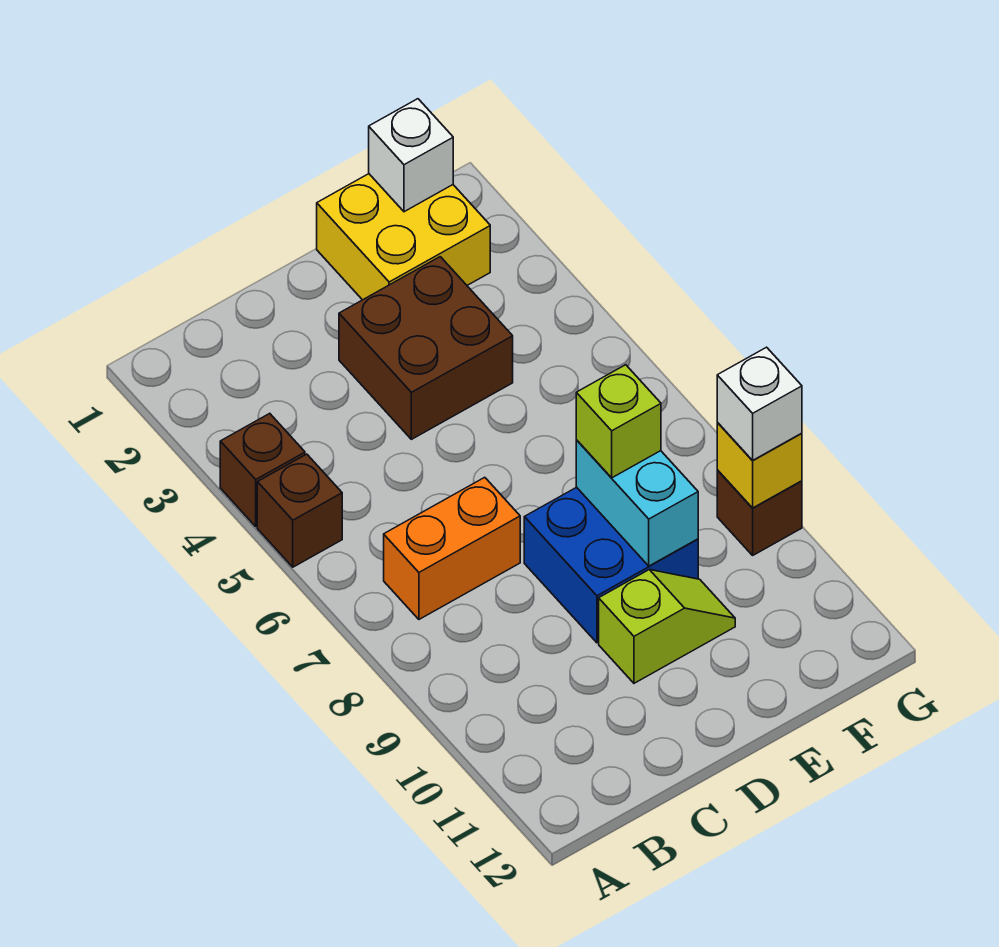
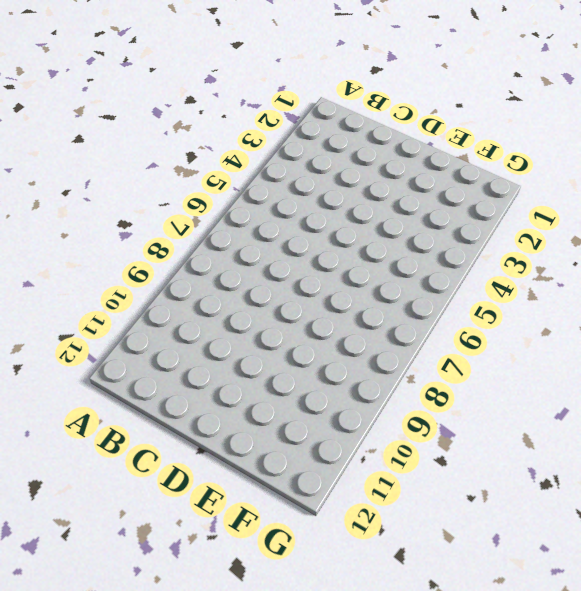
none -> brown brick A4 level 1
none -> brown brick A5 level 1
none -> orange brick B7:C7 level 1

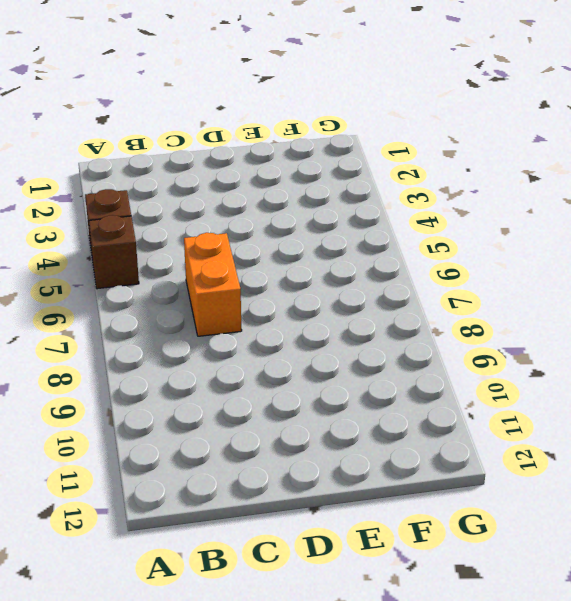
orange brick C6:C7 level 1 -> orange brick B7:C7 level 1
none -> brown brick D3:E4 level 1
none -> blue brick D8:E9 level 1
none -> lime slope D10:E10 level 1 top D

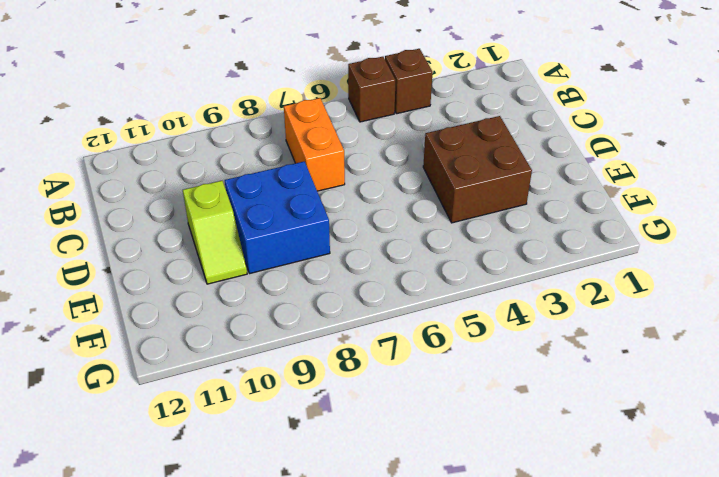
none -> yellow brick E1:F2 level 1
none -> brown brick G9 level 1
none -> cyan brick E8:E9 level 2

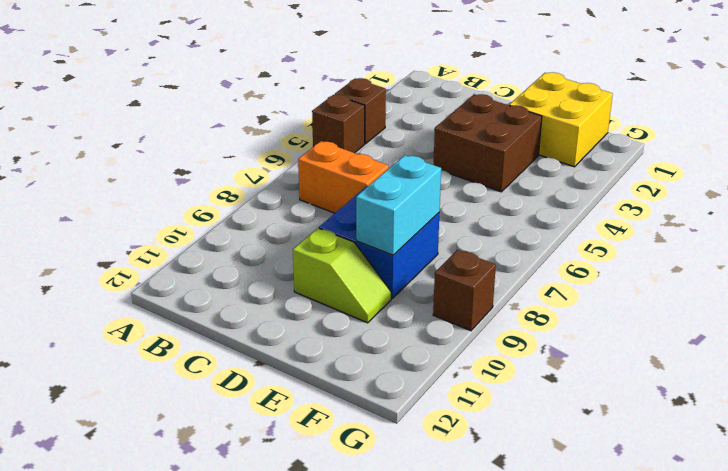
none -> white brick F1 level 2
none -> yellow brick G9 level 2
none -> lime brick E8 level 3

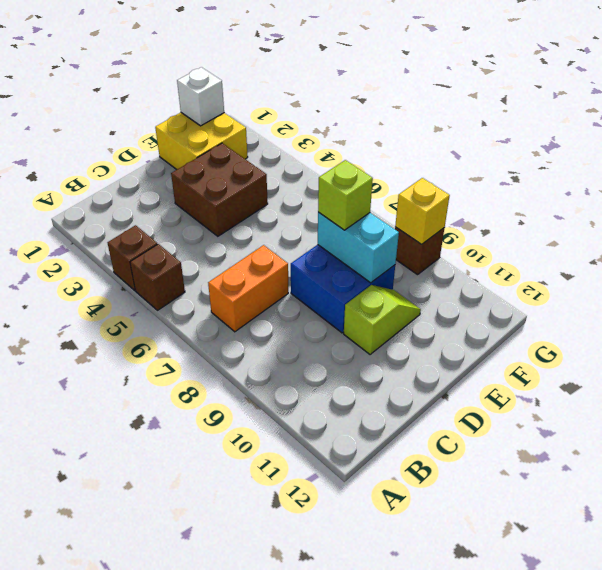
none -> white brick G9 level 3

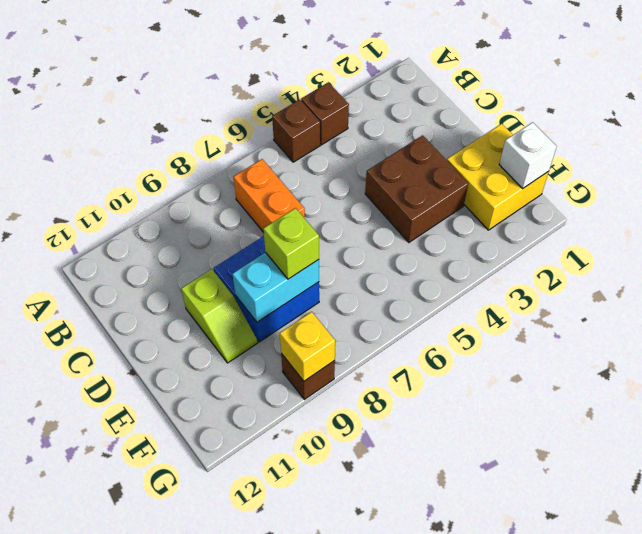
none -> white brick G9 level 3

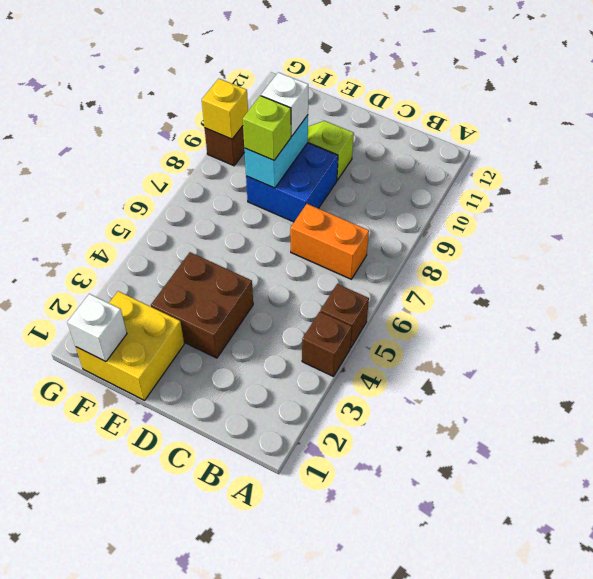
white brick E9 level 3 -> white brick G9 level 3

